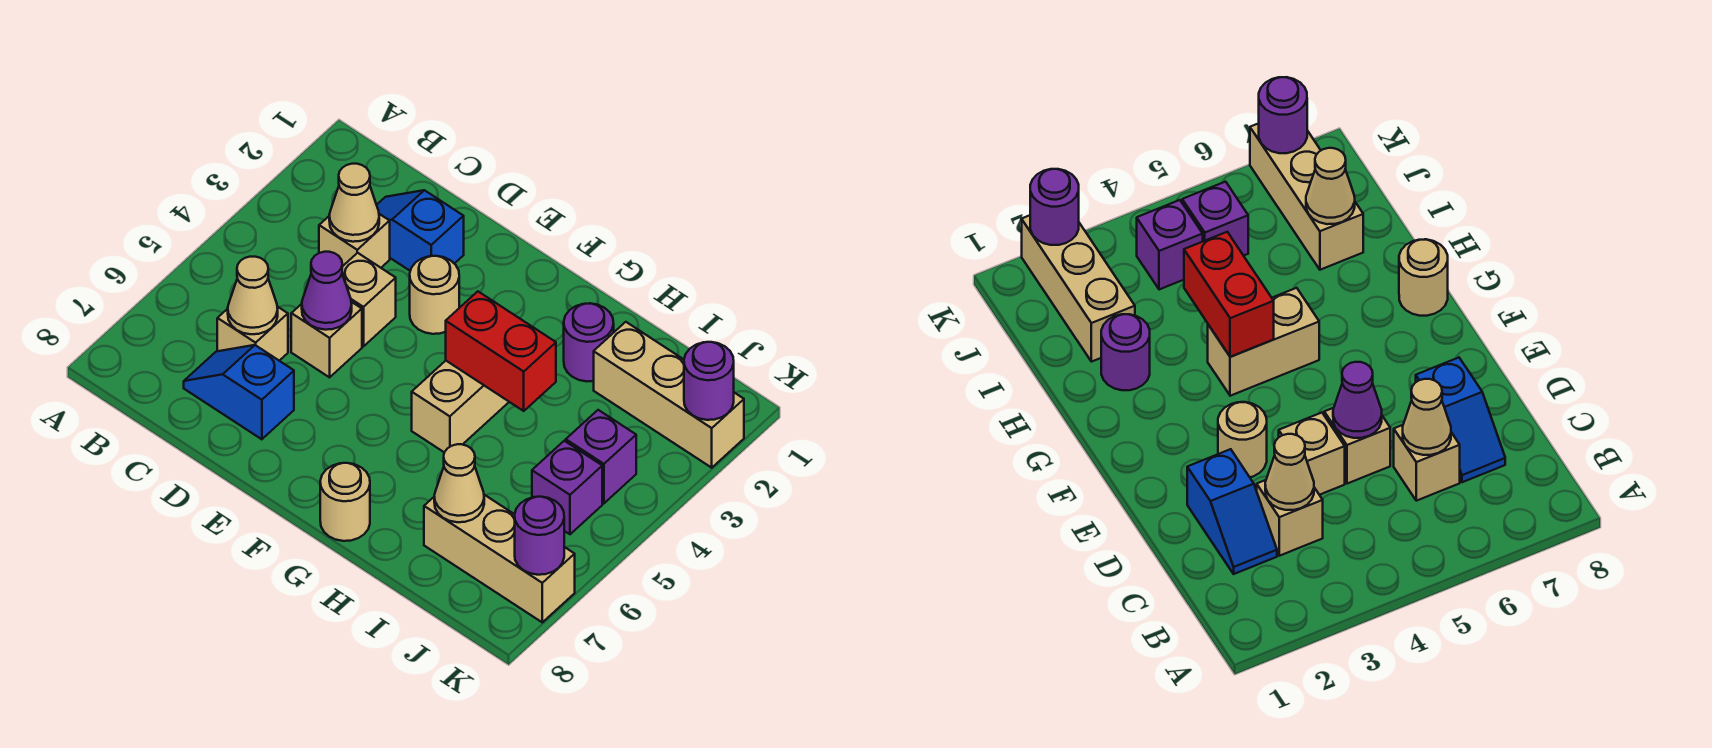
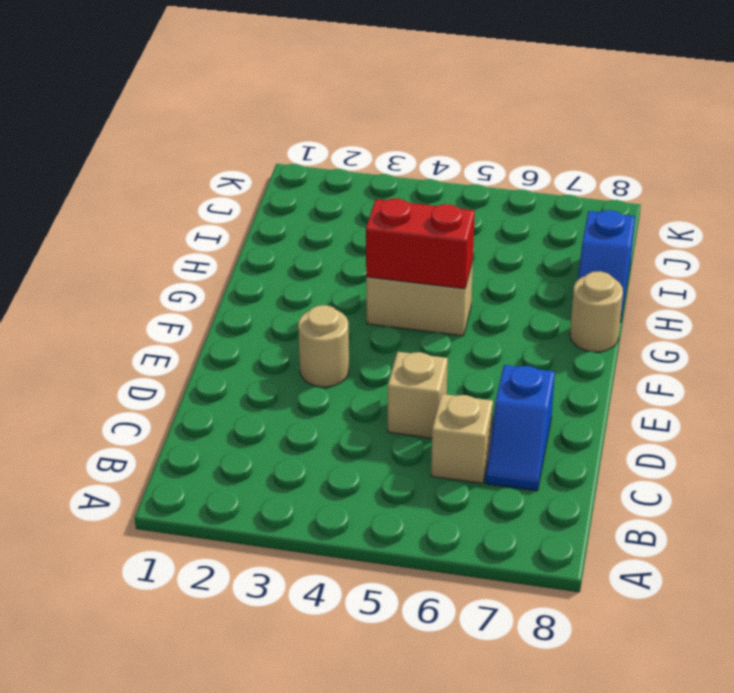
red brick G4:G5 level 2 -> red brick G4:H4 level 2
blue slope H8:I8 level 1 top I -> blue slope C2:D2 level 1 top D
none -> tan brick C3 level 1
none -> tan brick D4 level 1
none -> purple round brick H2 level 1

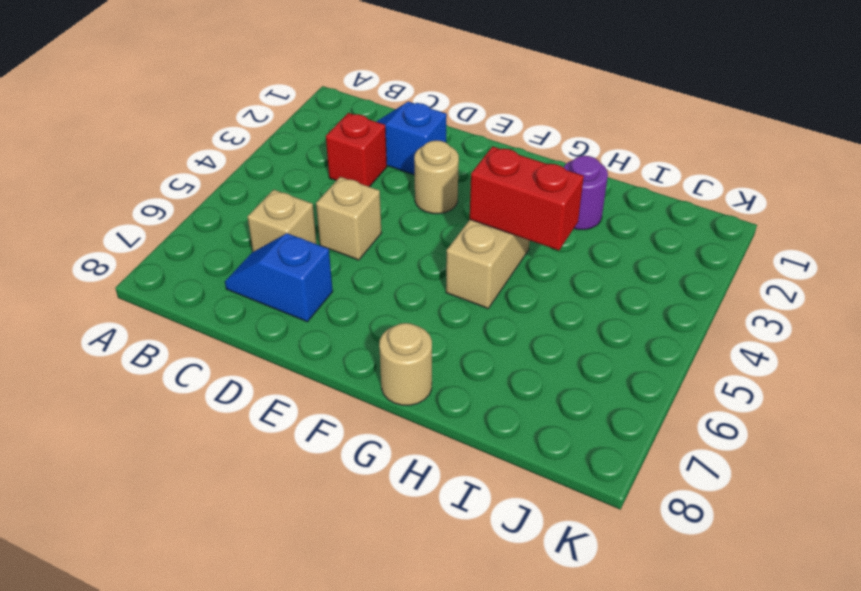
red brick C3 level 1 -> tan brick C3 level 1
none -> tan brick D4 level 1
none -> tan brick I2:K2 level 1
none -> tan brick I7:K7 level 1

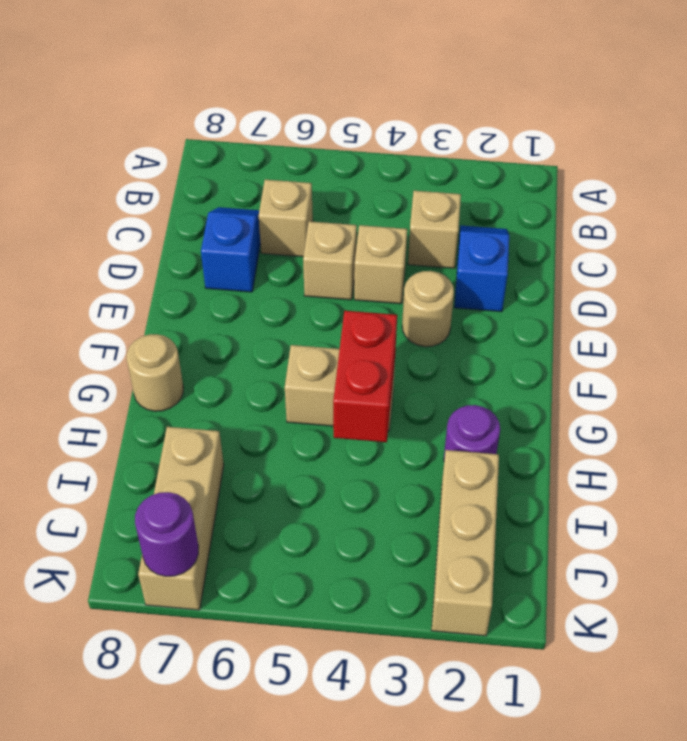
none -> purple brick J4 level 1
none -> purple brick J5 level 1
none -> tan cone C3 level 2

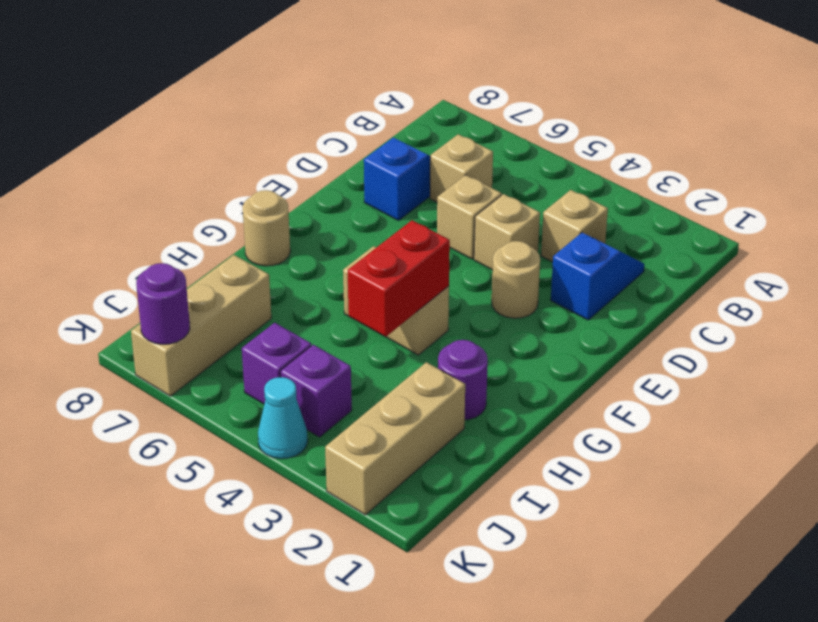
cyan cone K4 level 1 -> none
none -> tan cone C3 level 2
none -> tan cone C6 level 2
none -> purple cone D5 level 2

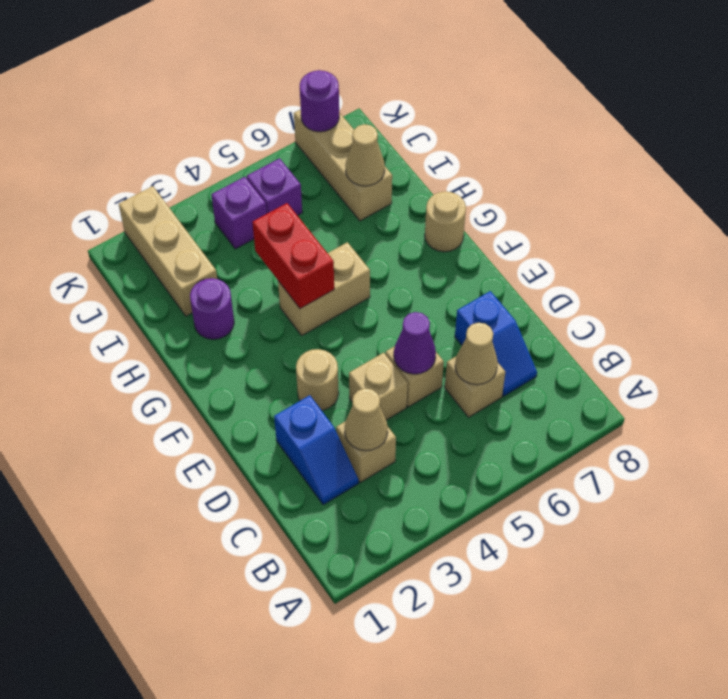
none -> purple round brick K2 level 2

